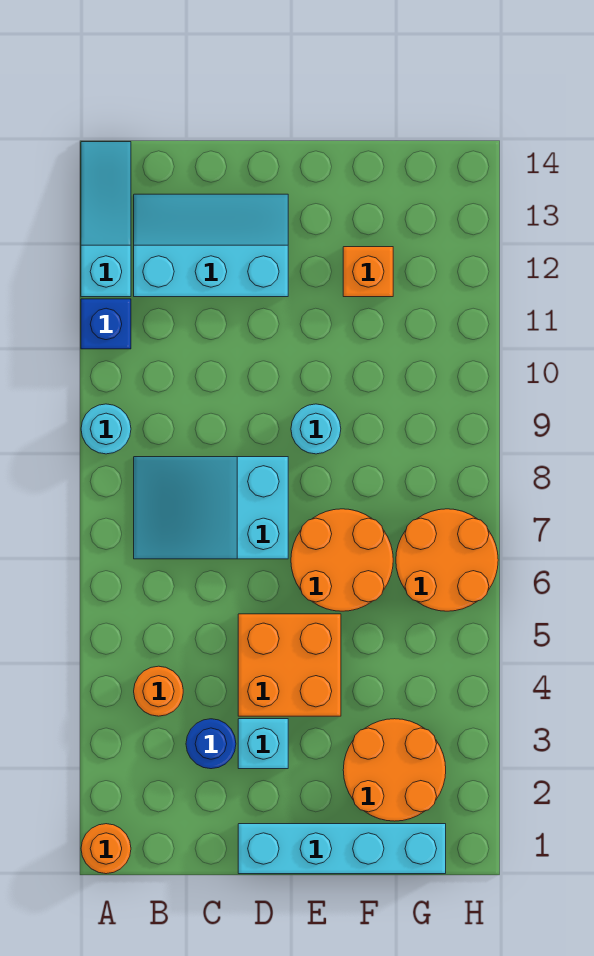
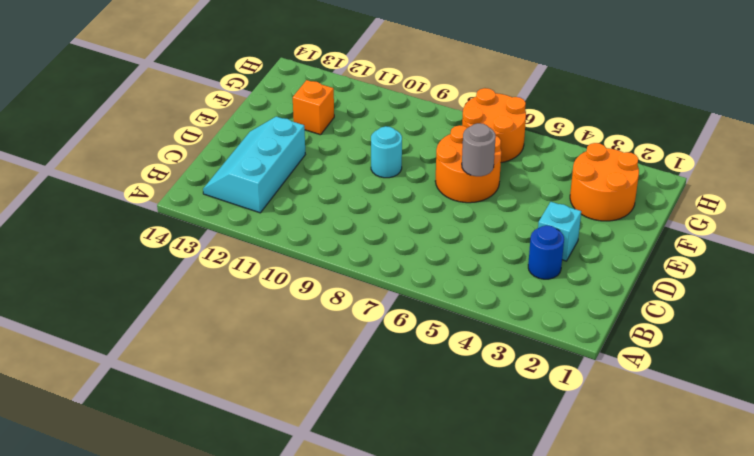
grey round brick E6 level 2 -> none
none -> orange round brick A1 level 1
none -> cyan round brick A9 level 1
none -> blue brick A11 level 1

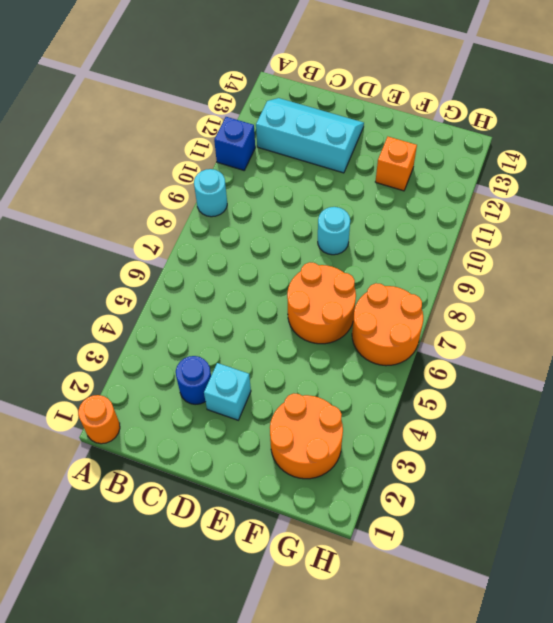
none -> cyan slope A12:A14 level 1 top 12
none -> orange round brick B4 level 1
none -> cyan slope B7:D8 level 1 top D

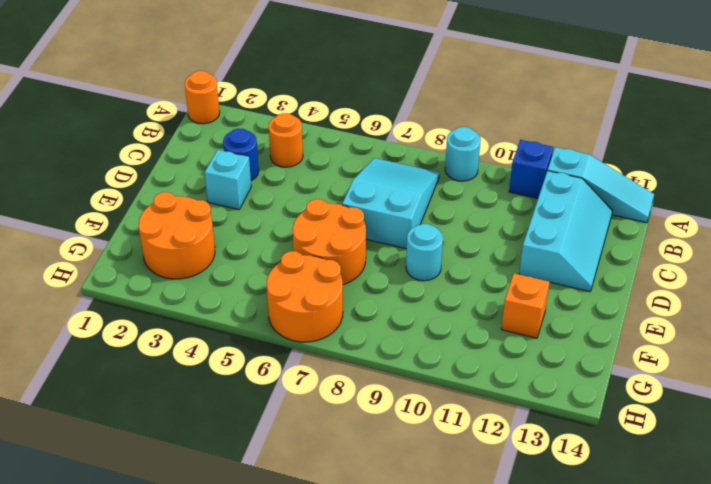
none -> cyan brick D1:G1 level 1
none -> orange brick D4:E5 level 1

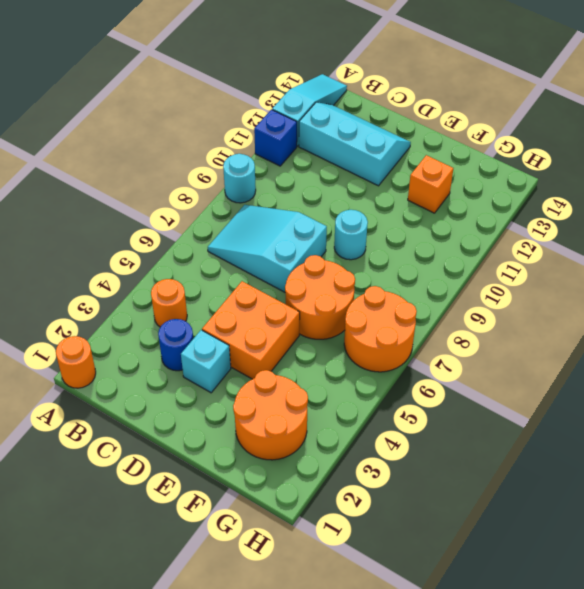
none -> cyan brick D1:G1 level 1

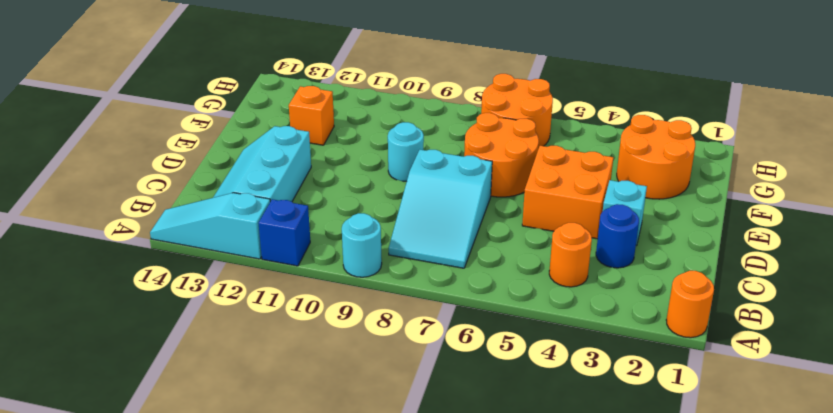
none -> cyan brick D1:G1 level 1

